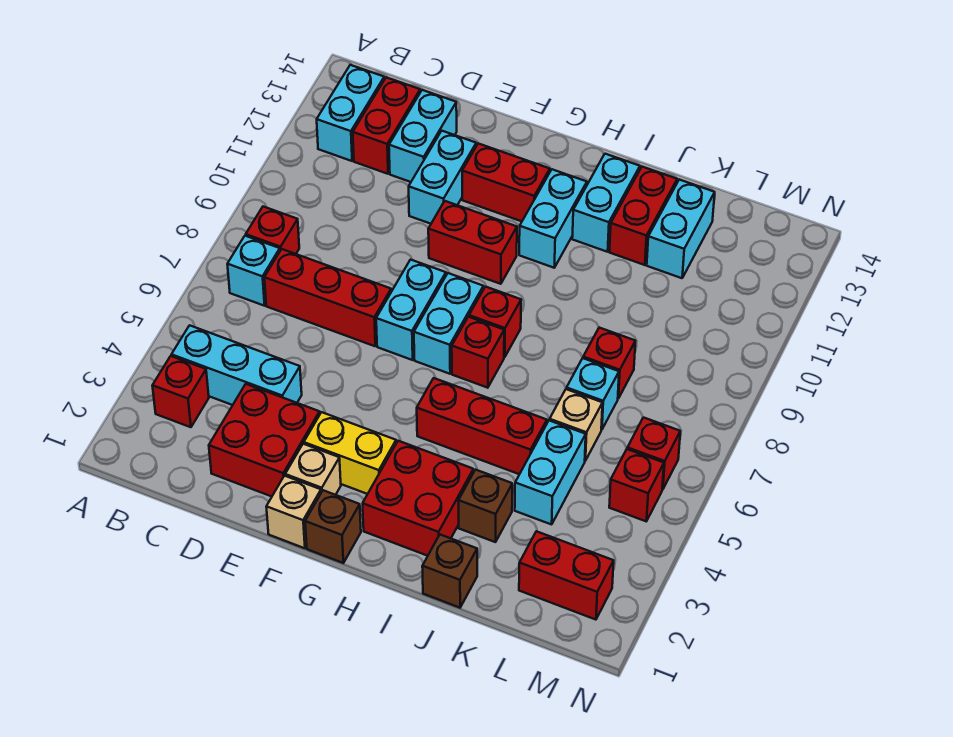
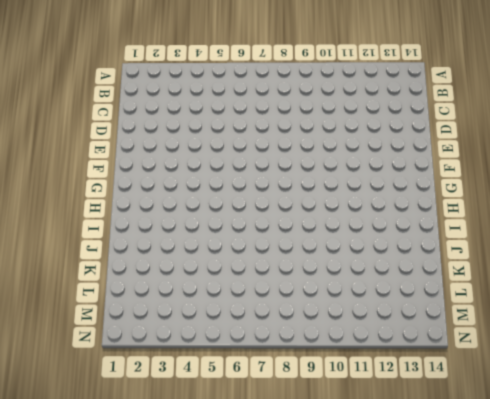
none -> red brick B3 level 1
none -> cyan brick B4:D4 level 1
none -> cyan brick B7 level 1
none -> red brick B8 level 1

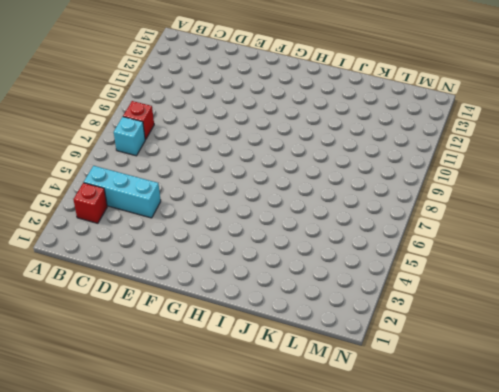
none -> cyan brick B12:B13 level 1
none -> red brick C7:E7 level 1
none -> red brick C12:C13 level 1
none -> red brick D2:E3 level 1

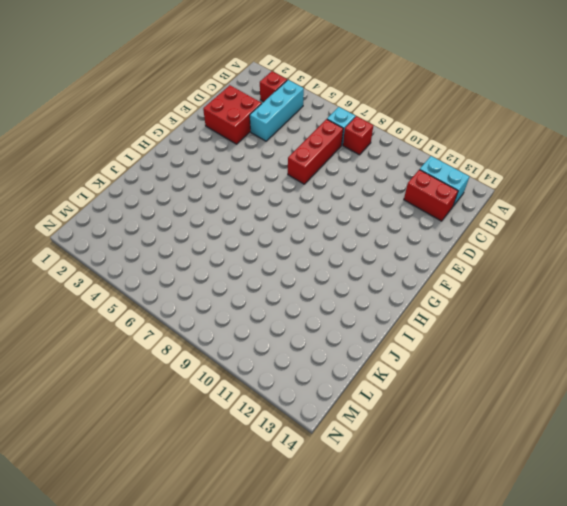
none -> cyan brick D12:D13 level 1
none -> cyan brick E11:E12 level 1
none -> tan brick F1 level 1
none -> tan brick F2 level 1

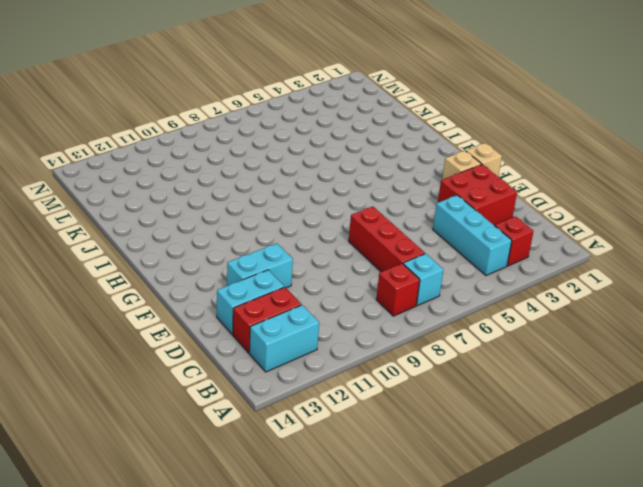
none -> yellow brick F3:G3 level 1
none -> cyan brick F7:F8 level 1
none -> red brick F10:G10 level 1
none -> red brick F12:G12 level 1

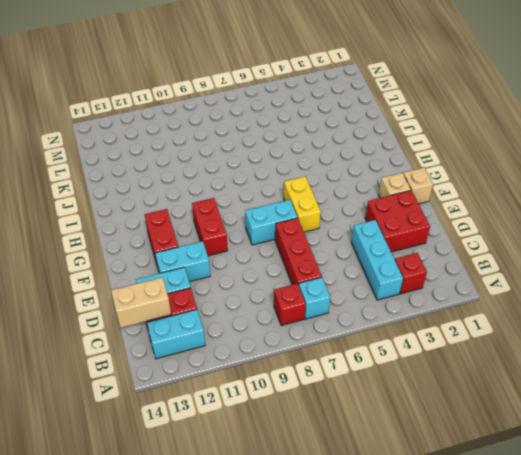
tan brick C13:C14 level 2 -> none
yellow brick F6:G6 level 1 -> yellow brick F3:G3 level 1
none -> brown brick G1 level 1
none -> cyan brick G7:G8 level 1
none -> red brick H2:I3 level 1
none -> red brick H5:J5 level 1

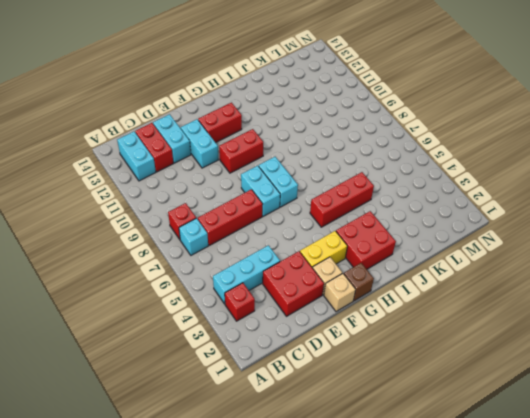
none -> red brick H7 level 1
none -> red brick H8 level 1
none -> cyan brick H11:H12 level 1
none -> cyan brick I12:I13 level 1

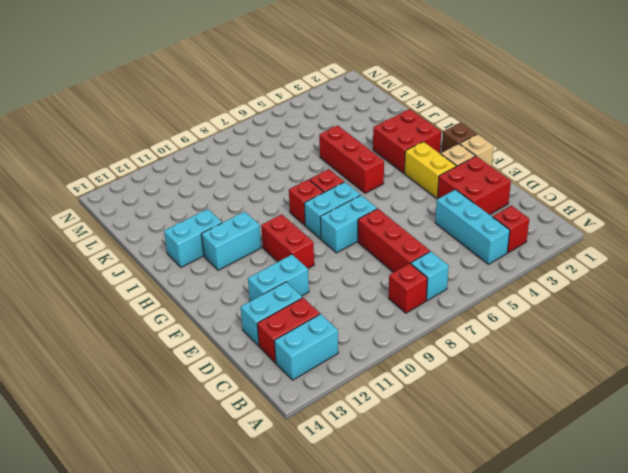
none -> red brick F12:G12 level 1
none -> brown brick J1 level 1
none -> brown brick J3 level 1
none -> red brick J12:J13 level 1

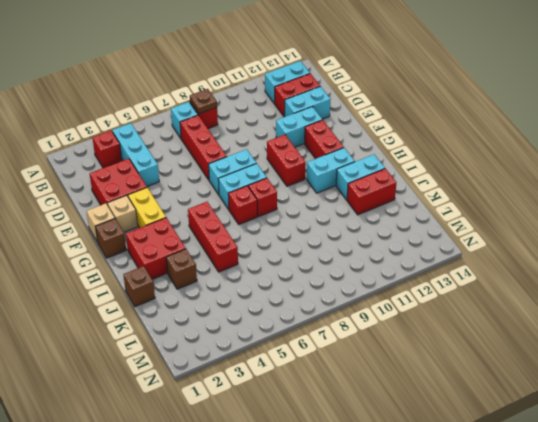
brown plate B8 level 2 -> none
none -> cyan brick K4:K5 level 1
none -> tan brick K6 level 1
none -> cyan brick K7 level 1
none -> red brick K8 level 1

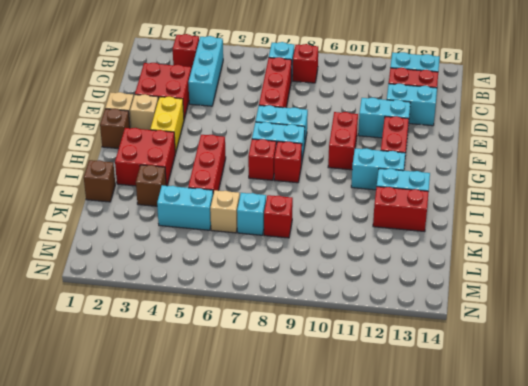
none -> cyan brick K12:K13 level 1
none -> red brick L2:M2 level 1
none -> red brick M5 level 1
none -> red brick M6 level 1

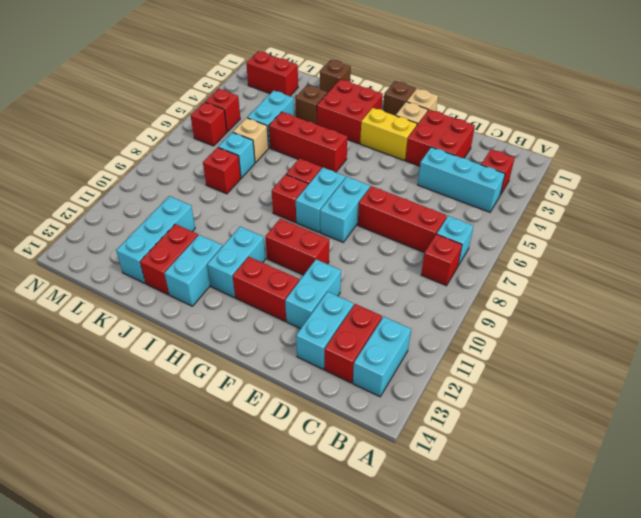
cyan brick K11:K13 level 1 -> cyan brick K12:K13 level 1

